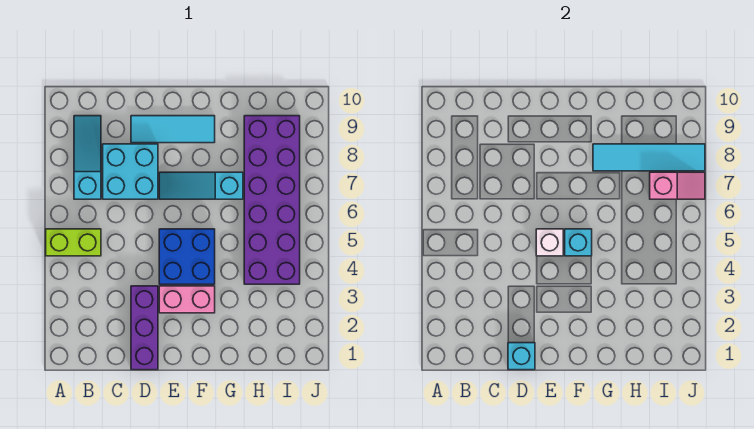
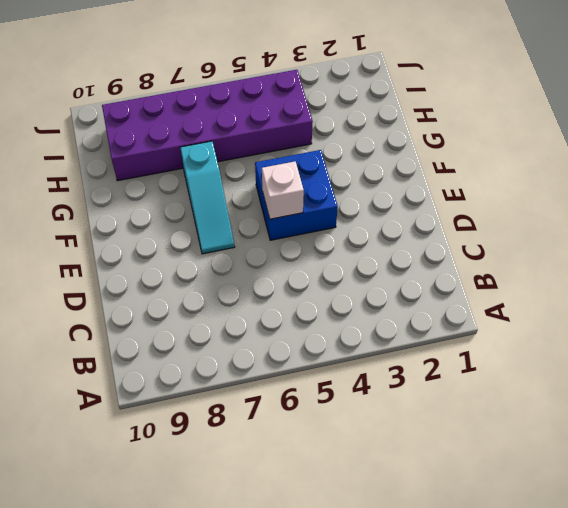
none -> lime brick A5:B5 level 1
none -> cyan slope B7:B9 level 1 top 7
none -> cyan brick C7:D8 level 1

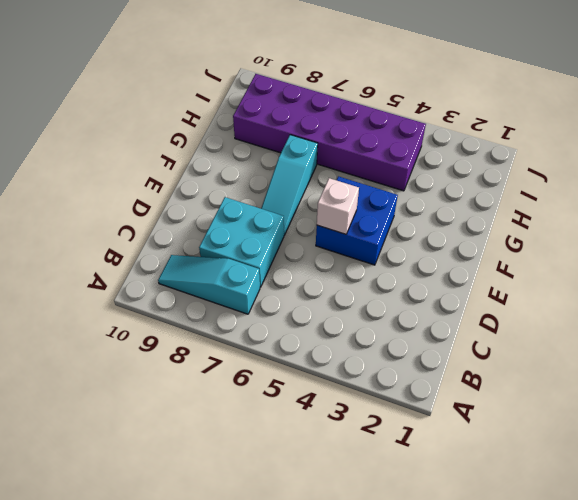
none -> lime brick A5:B5 level 1
none -> purple brick D1:D3 level 1
none -> cyan tile D9:F9 level 1

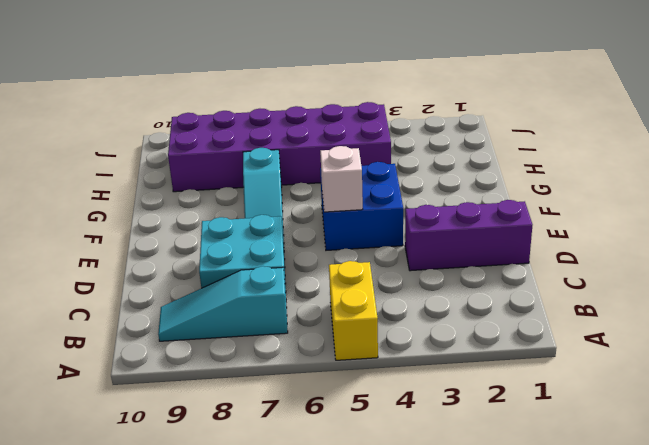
yellow brick A5:B5 level 1 -> lime brick A5:B5 level 1
none -> cyan tile D9:F9 level 1
none -> pink brick E3:F3 level 1
none -> cyan brick D1 level 2

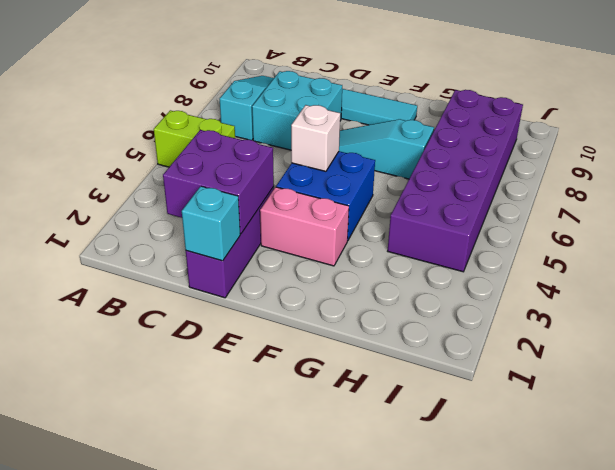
purple brick C2:D3 level 2 -> none
none -> cyan brick F5 level 2
none -> cyan tile G8:J8 level 2
none -> pink slope I7:J7 level 2 top I

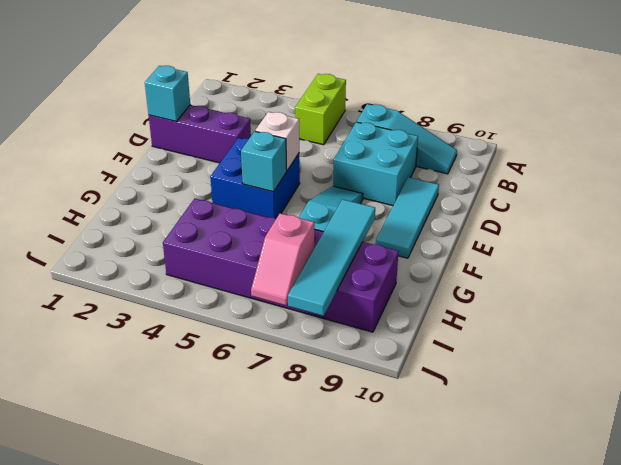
none -> pink brick E3:F3 level 1

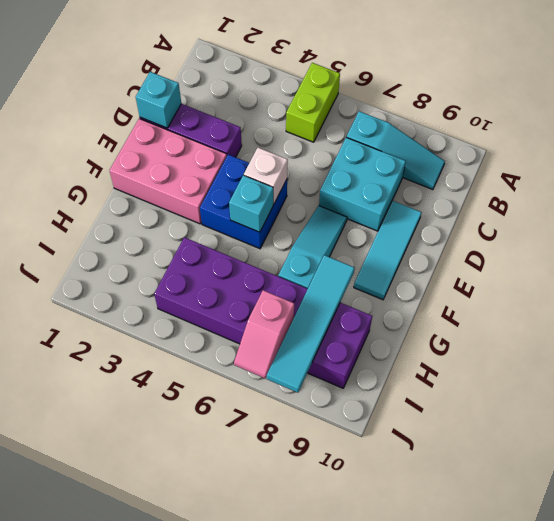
pink brick E1:F3 level 1 -> pink brick E3:F3 level 1

